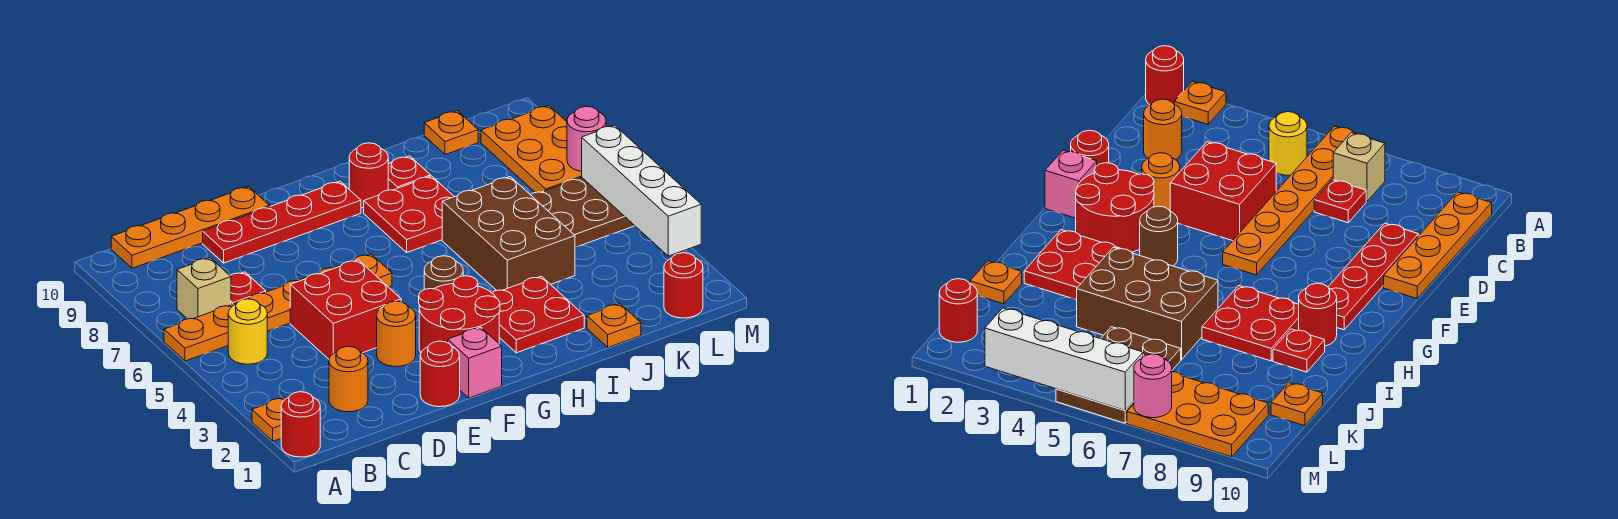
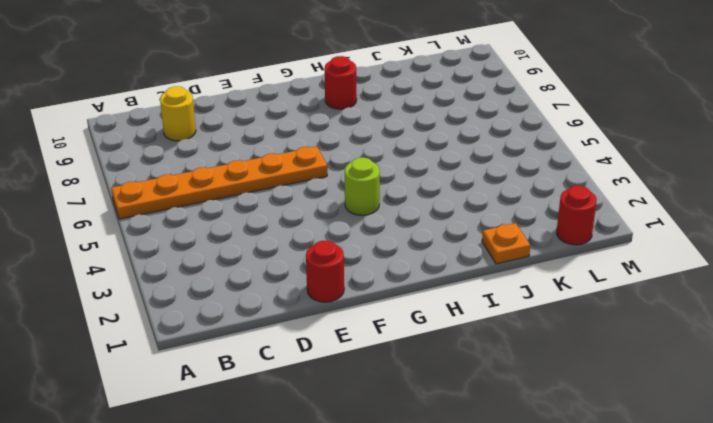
yellow round brick C9 level 1 -> yellow round brick B5 level 1
lime round brick G4 level 1 -> brown round brick G4 level 1
none -> red round brick A1 level 1
none -> orange plate A2 level 1
none -> tan brick B7 level 1

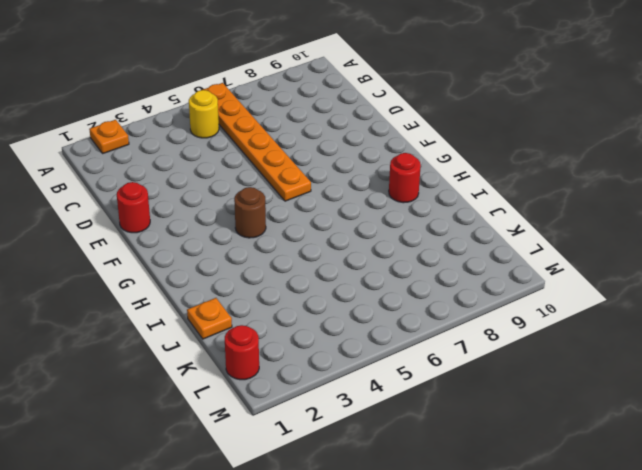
none -> red round brick A1 level 1
none -> tan brick B7 level 1
none -> orange plate B10:E10 level 1

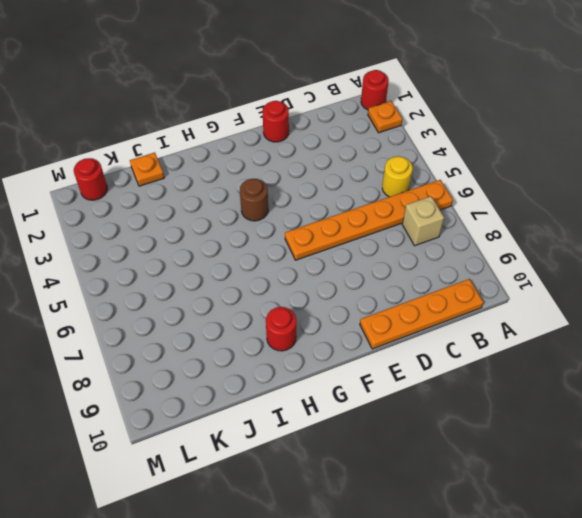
none -> orange round brick C2 level 1
none -> red plate C7 level 1
none -> red brick D4:E5 level 1

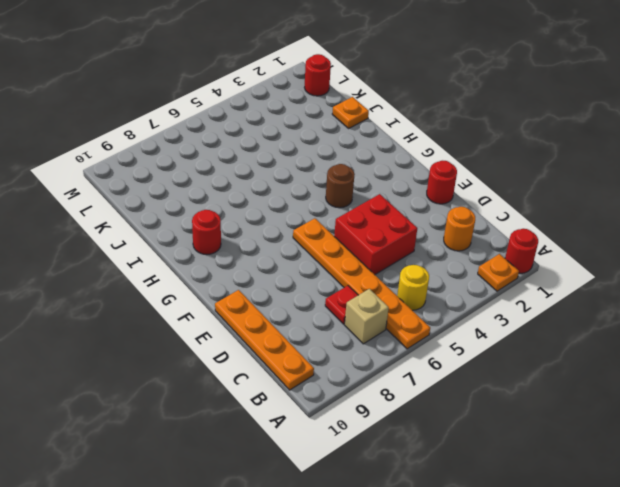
none -> red plate D9:G9 level 1
none -> orange round brick E3 level 1
none -> pink brick F1 level 1

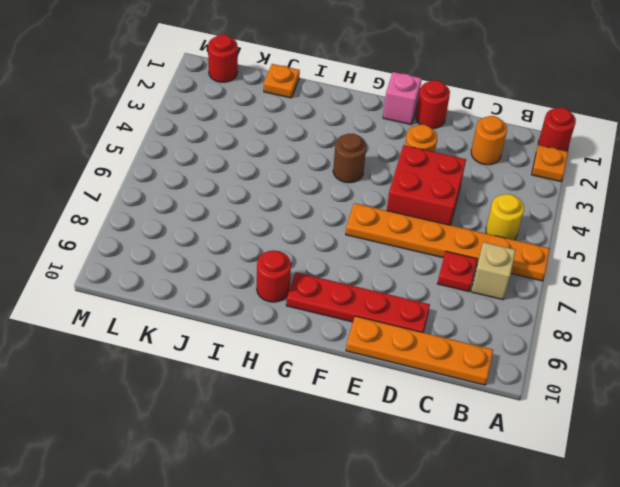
none -> red round brick F2:G3 level 1
none -> red plate H2:I3 level 1
none -> red plate H7:I8 level 1

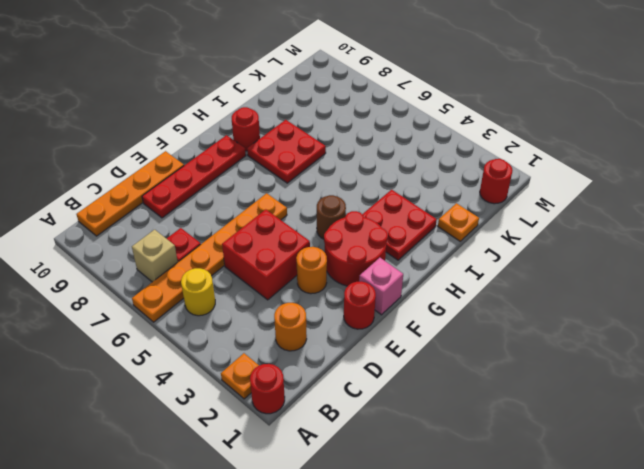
none -> brown brick I4:J6 level 1
none -> red plate I9 level 1
none -> brown plate K5:M6 level 1

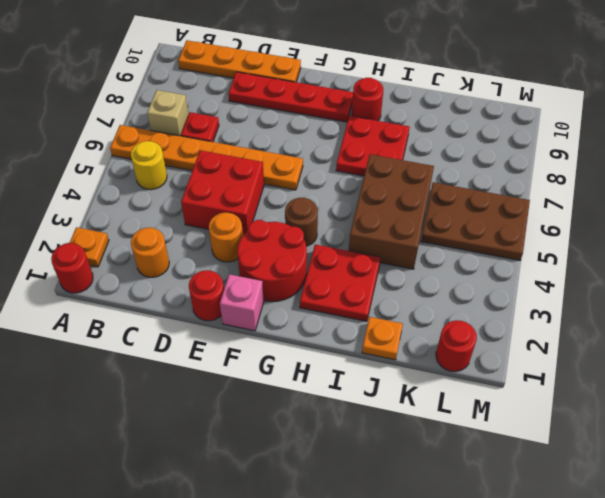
none -> red plate I9 level 1
none -> orange plate K10 level 1
none -> orange plate L7:M9 level 1

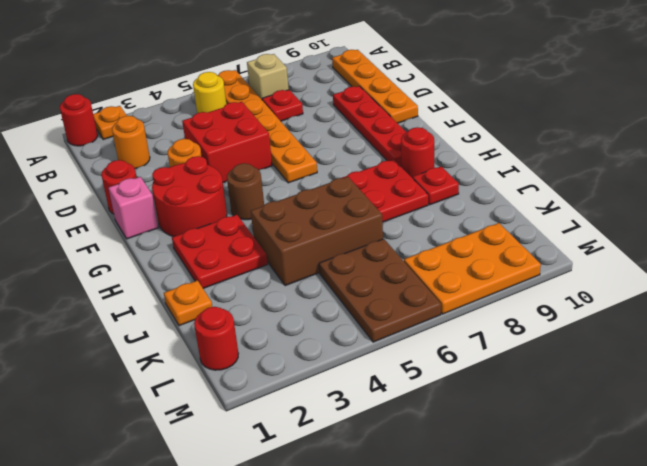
none -> orange plate K10 level 1
none -> white brick M3:M6 level 2
none -> pink round brick M7 level 2

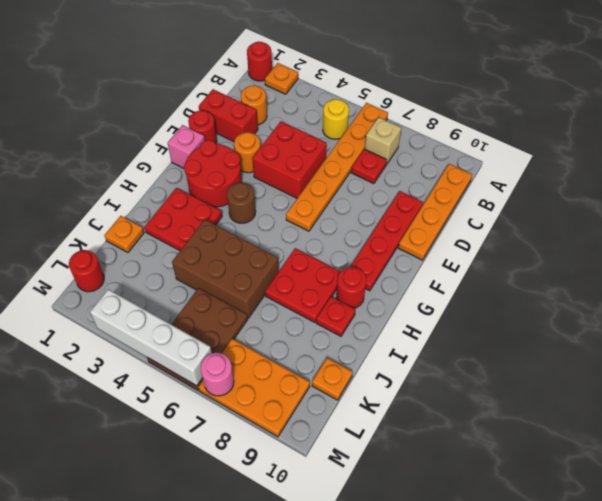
red brick D1:D2 level 1 -> none

